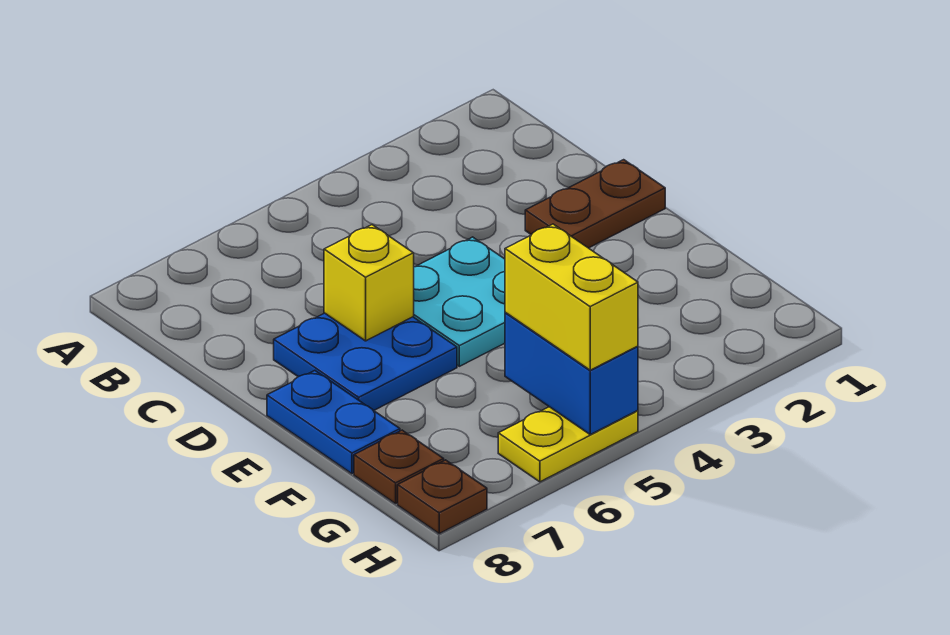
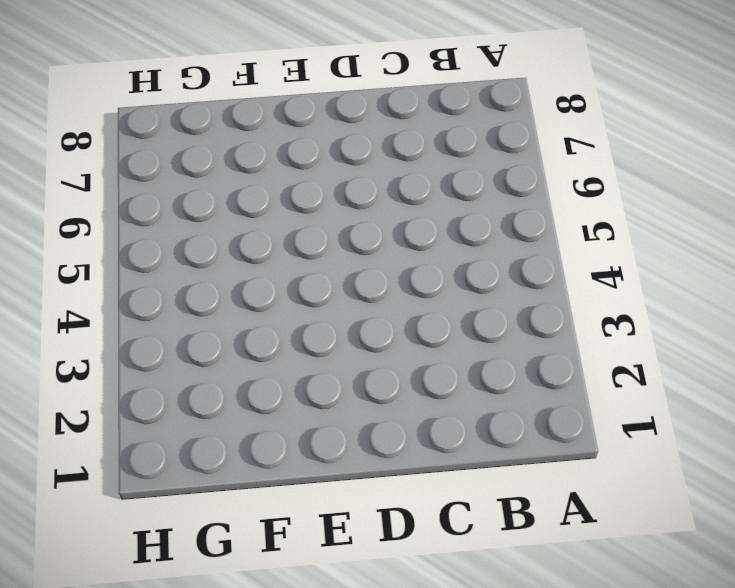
none -> brown plate D1:D2 level 1
none -> cyan plate D4:E5 level 1

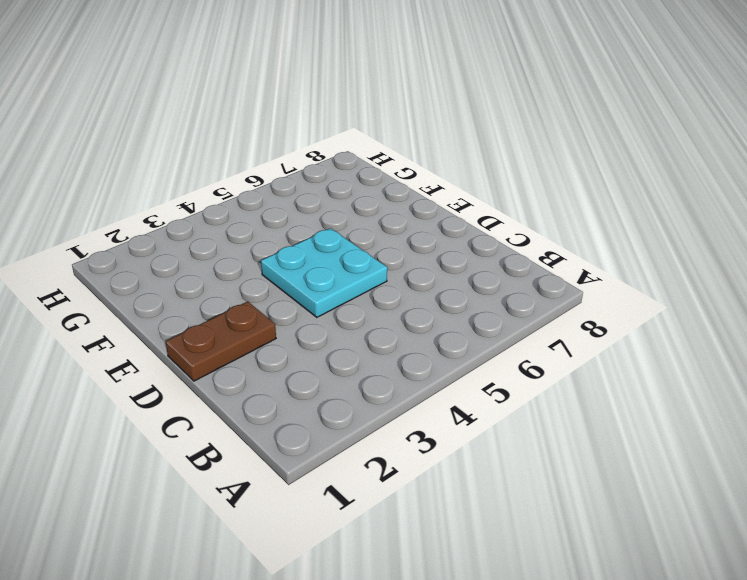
none -> blue plate D6:E7 level 1
none -> blue plate E8:F8 level 1

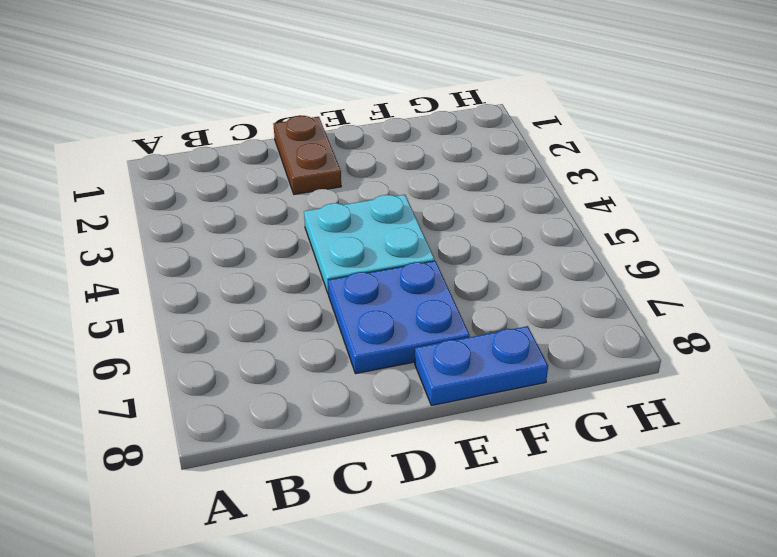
none -> brown plate G8 level 1
none -> yellow plate H5:H6 level 1

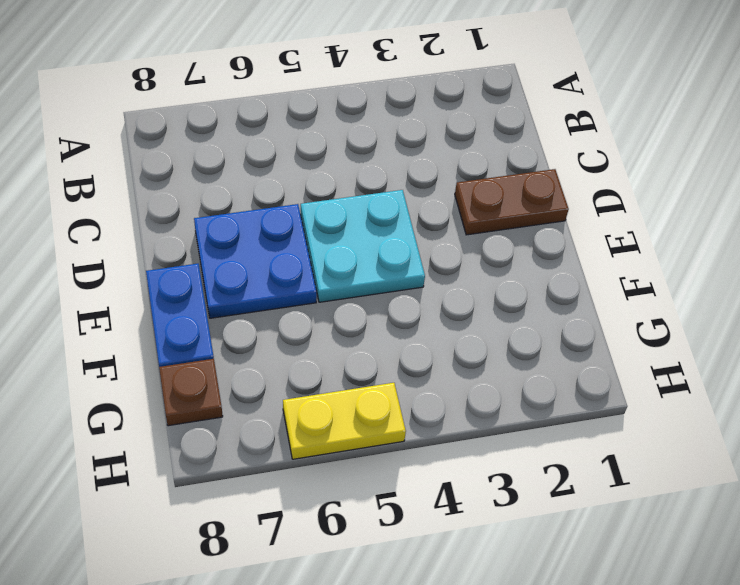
none -> brown plate H8 level 1
none -> yellow brick D6 level 2

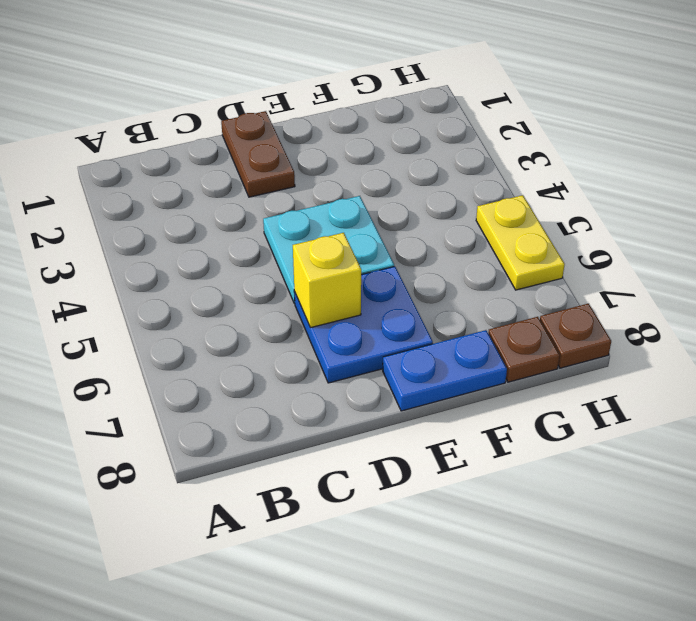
none -> blue brick G5:H5 level 2
none -> yellow brick G5:H5 level 3

